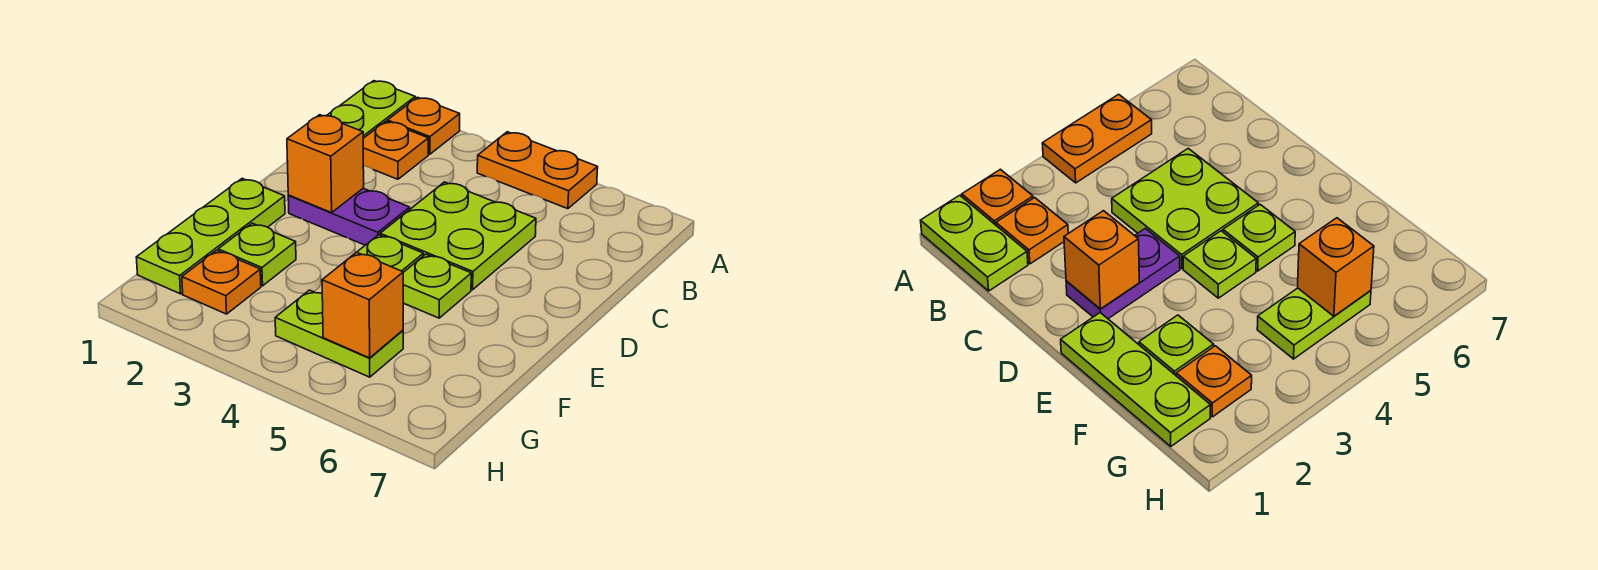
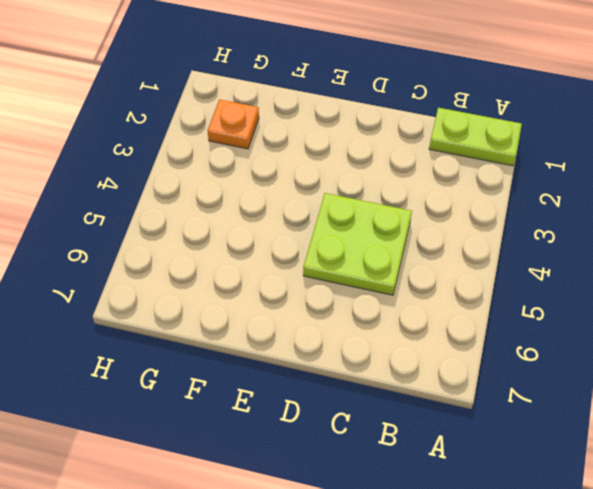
none -> orange plate A2 level 1
none -> orange plate A4:A5 level 1
none -> orange plate B2 level 1

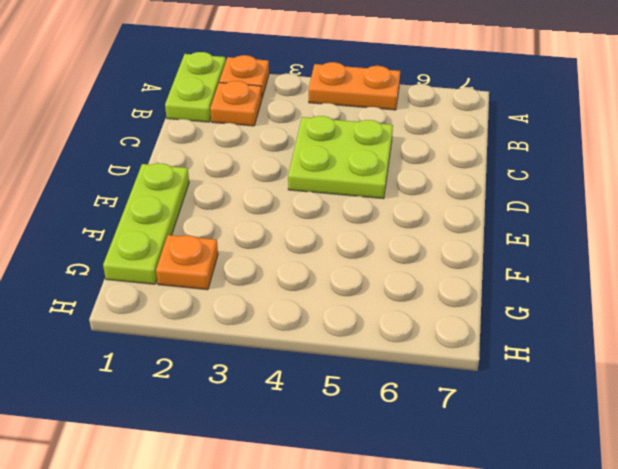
none -> purple plate D2:D3 level 1
none -> lime plate E4 level 1
none -> lime plate E5 level 1

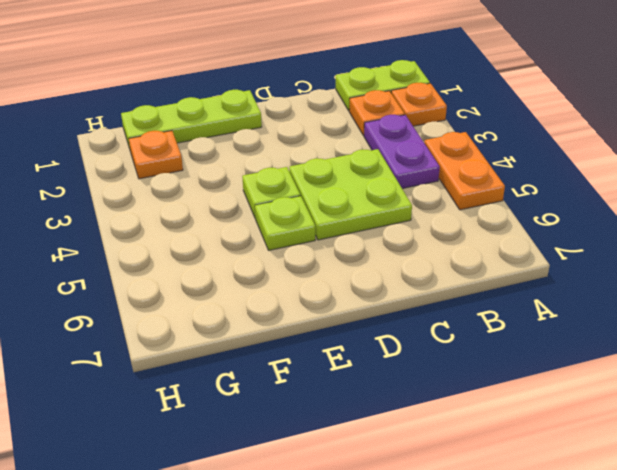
purple plate B3:B4 level 1 -> purple plate D2:D3 level 1
none -> lime plate F2 level 1
none -> lime plate G4:G5 level 1
none -> orange brick D2 level 2

